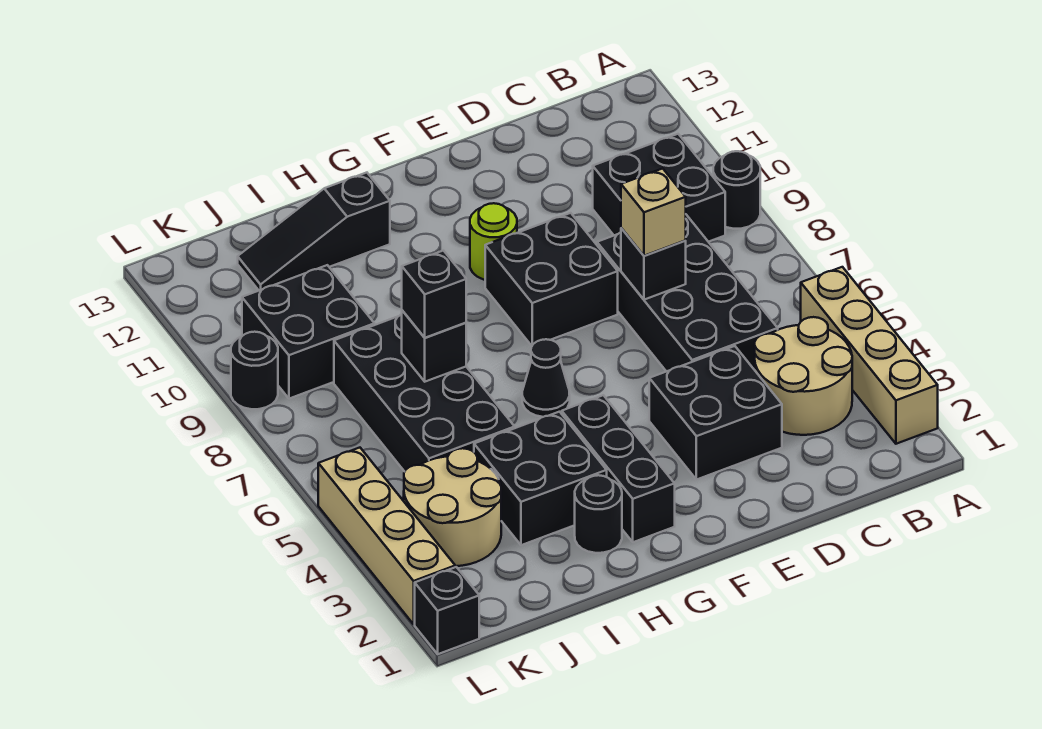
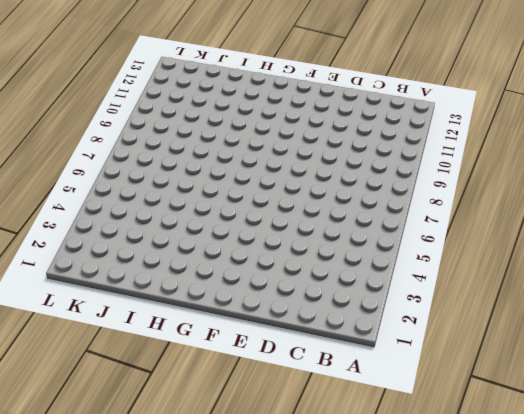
none -> tan brick A2:A5 level 1
none -> black round brick A9 level 1
none -> tan round brick B3:C4 level 1

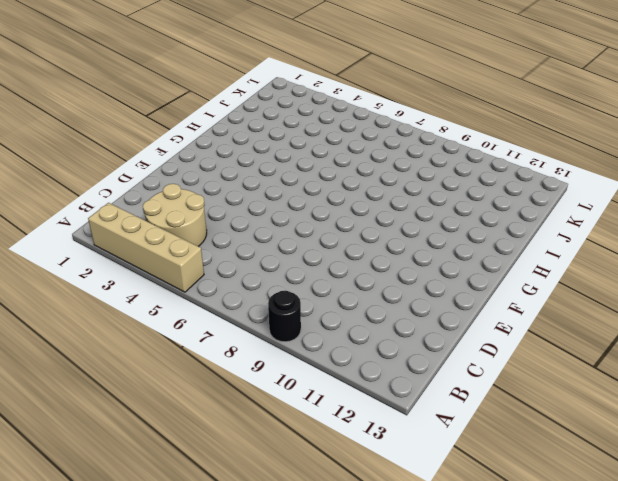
none -> black brick B9:C10 level 1
none -> black brick C5:D8 level 1
none -> black brick D3:E4 level 1

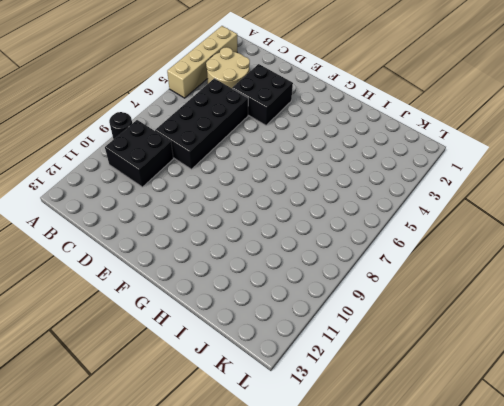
none -> black brick E8:F9 level 1
none -> lime round brick F10 level 1
none -> black brick G2:G4 level 1

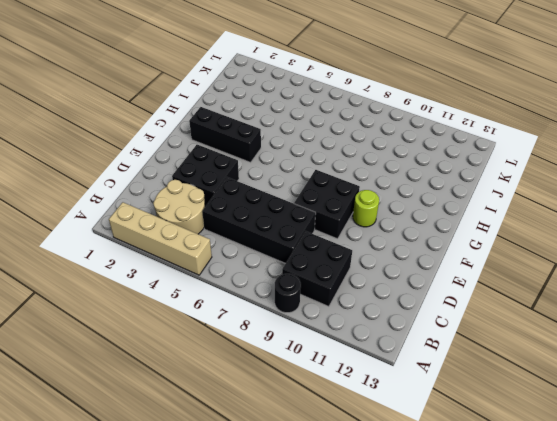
none -> black cone G6 level 1
none -> black round brick H2 level 1
none -> black brick H3:I4 level 1

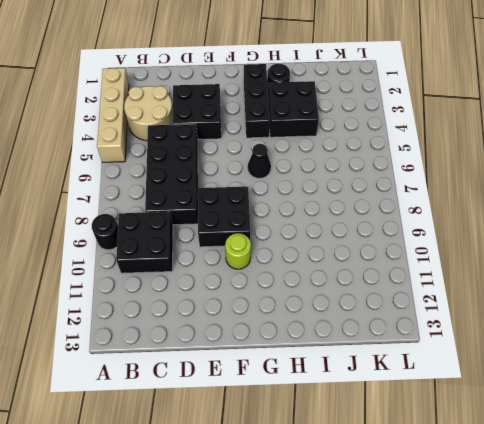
none -> black slope H12:J12 level 1 top H
none -> black brick I5:J8 level 1
none -> tan round brick J3:K4 level 1

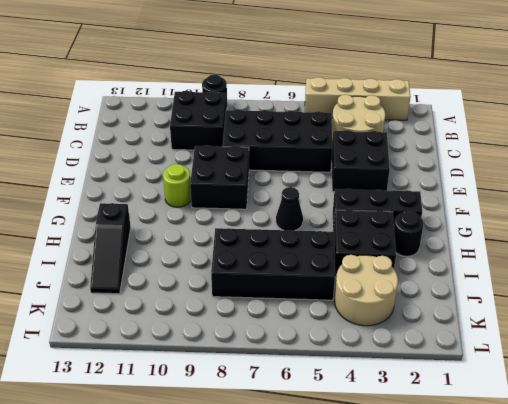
none -> black brick J9:K10 level 1
none -> black brick L1 level 1
none -> tan brick L2:L5 level 1

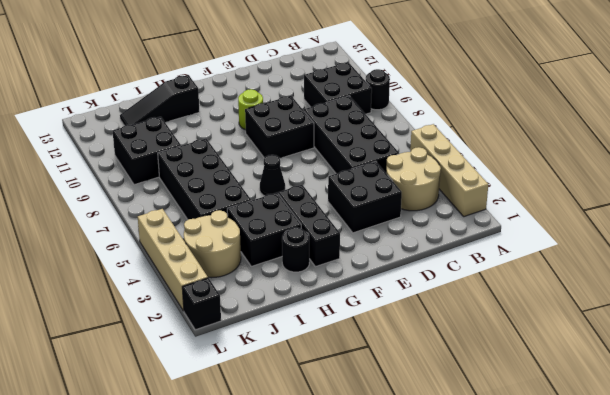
none -> black round brick L9 level 1
none -> black brick D7 level 2
none -> black brick I7 level 2

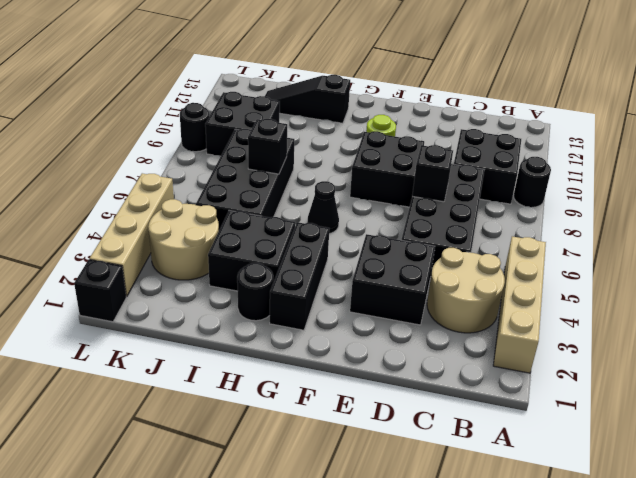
none -> tan brick D7 level 3
none -> black brick I7 level 3

